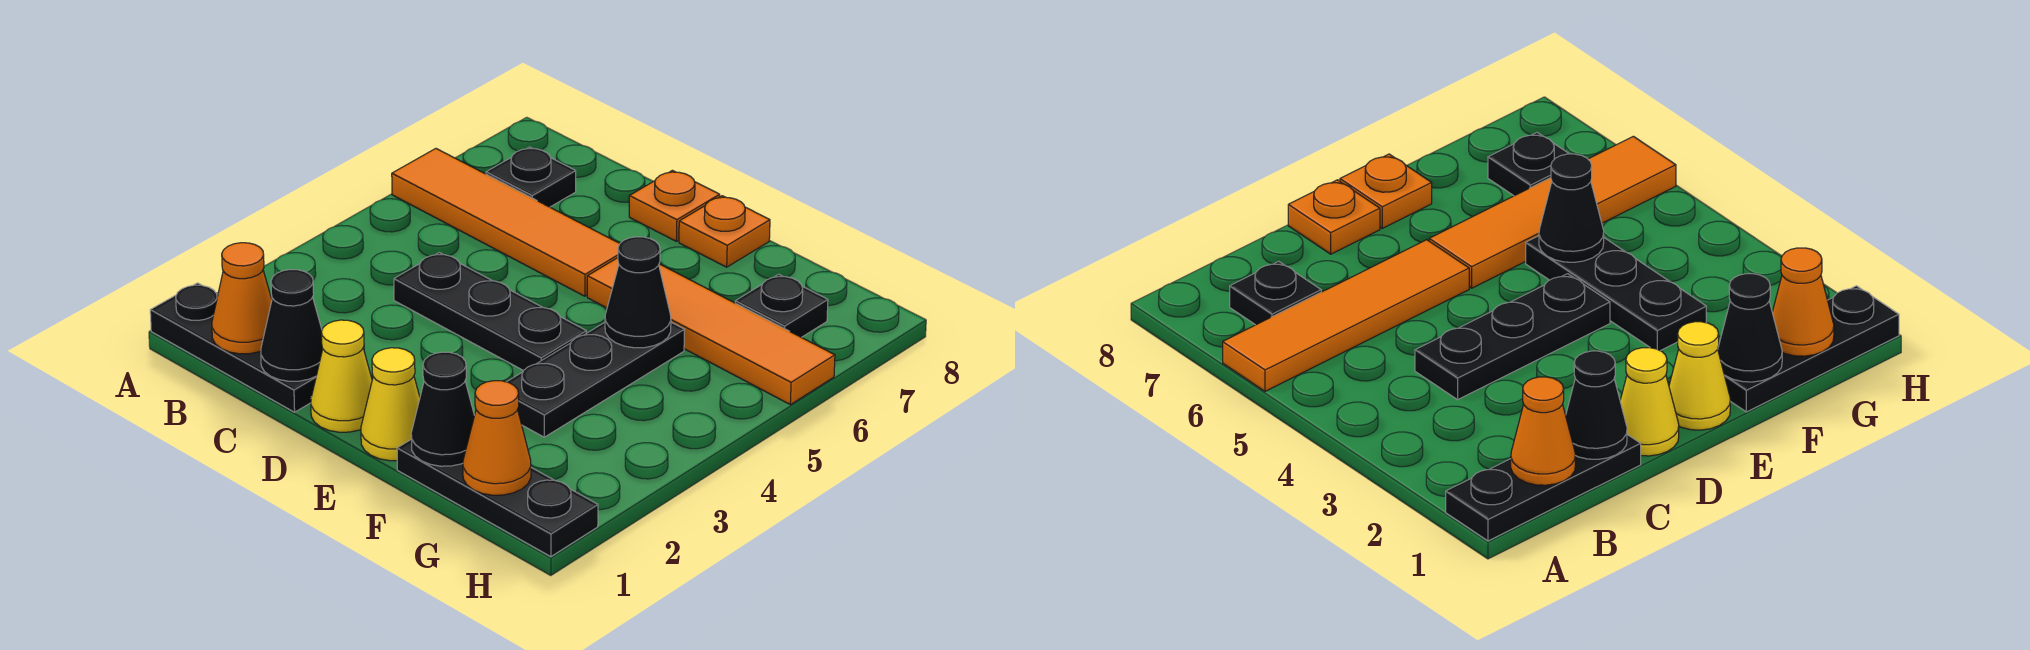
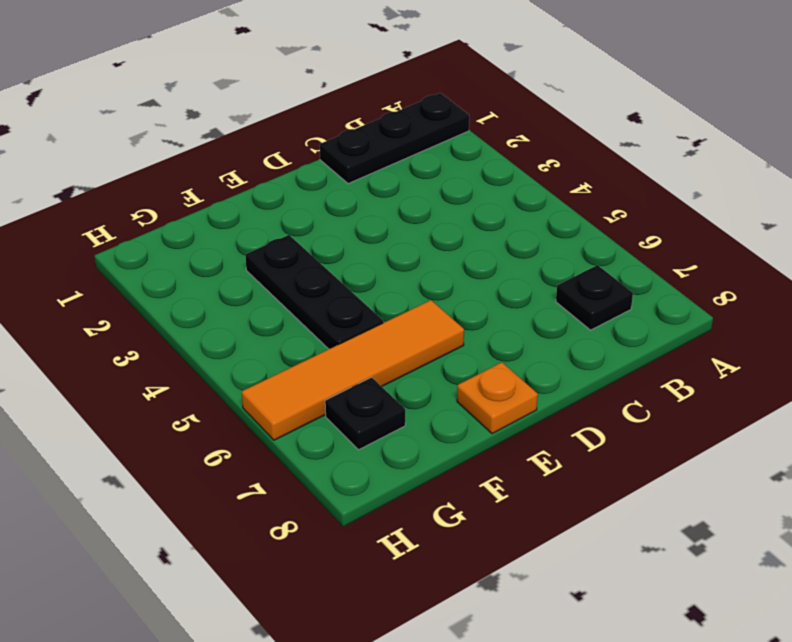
none -> orange tile A6:D6 level 1
none -> black plate C4:E4 level 1
none -> yellow cone D1 level 1

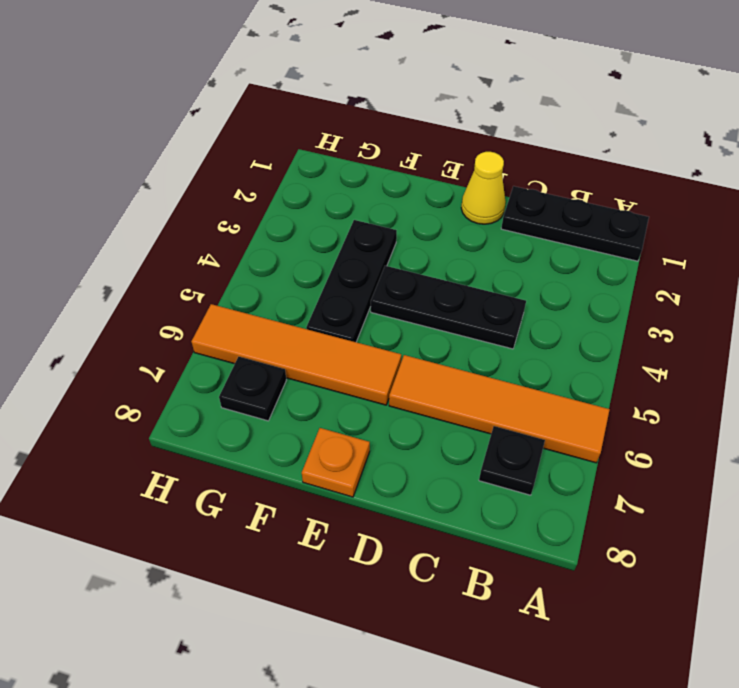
none -> orange plate D8 level 1
none -> yellow cone E1 level 1
none -> black plate F1:H1 level 1

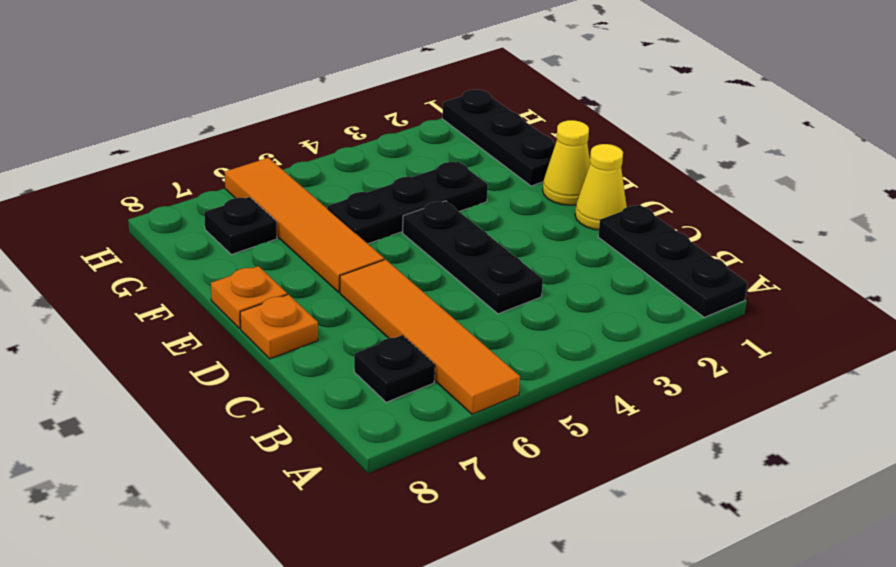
none -> orange cone B1 level 2
none -> black cone C1 level 2
none -> black cone F1 level 2

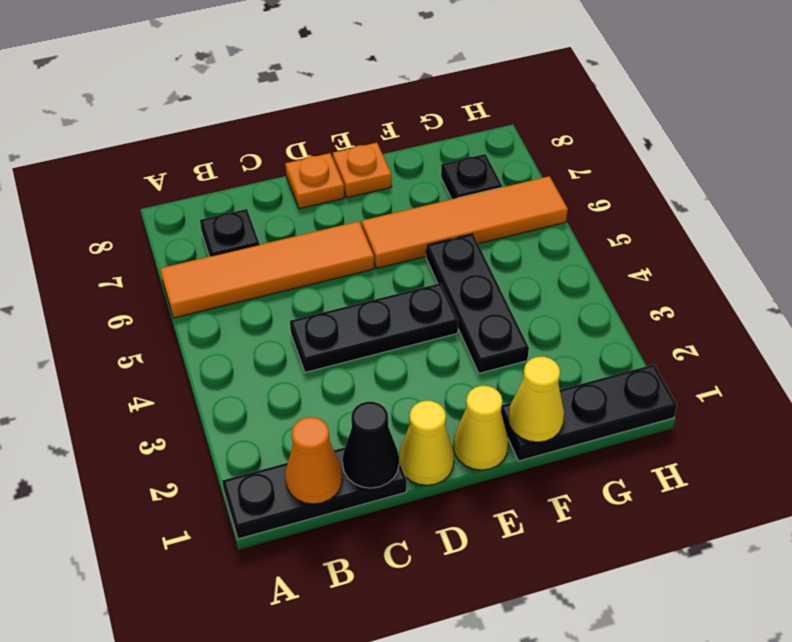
yellow cone F1 level 2 -> black cone F1 level 2
none -> black cone F5 level 2
none -> orange cone G1 level 2

